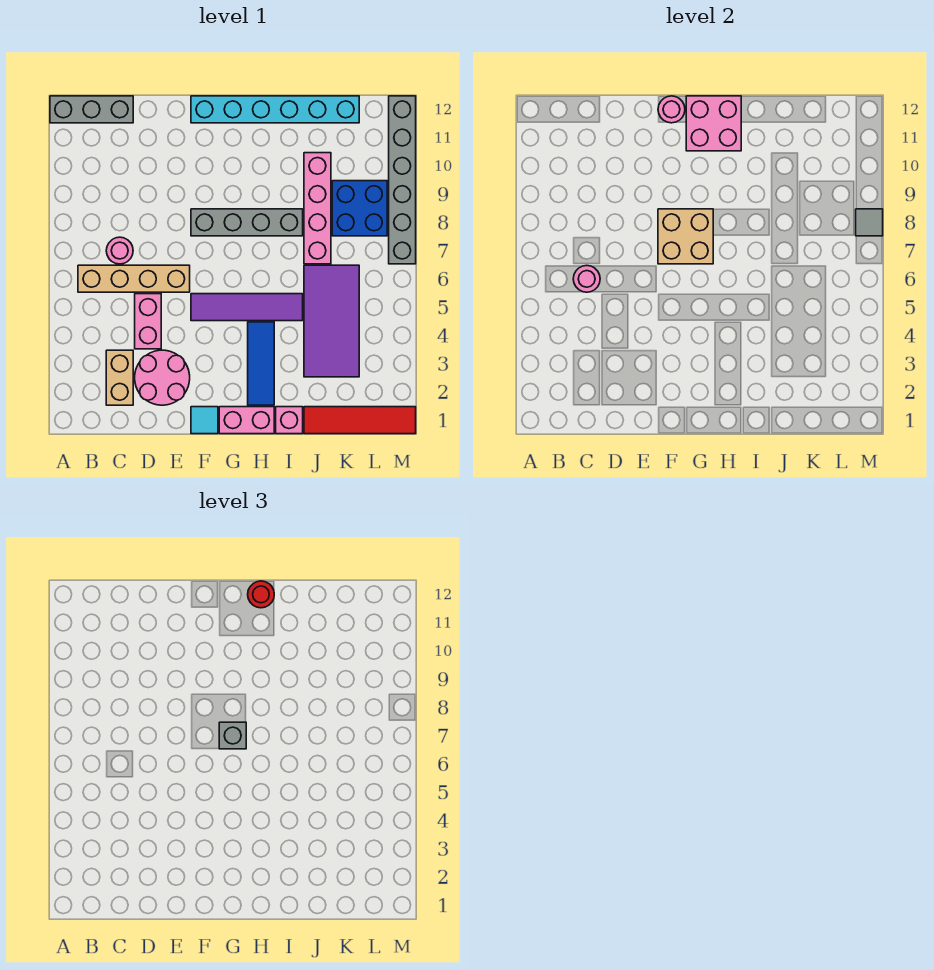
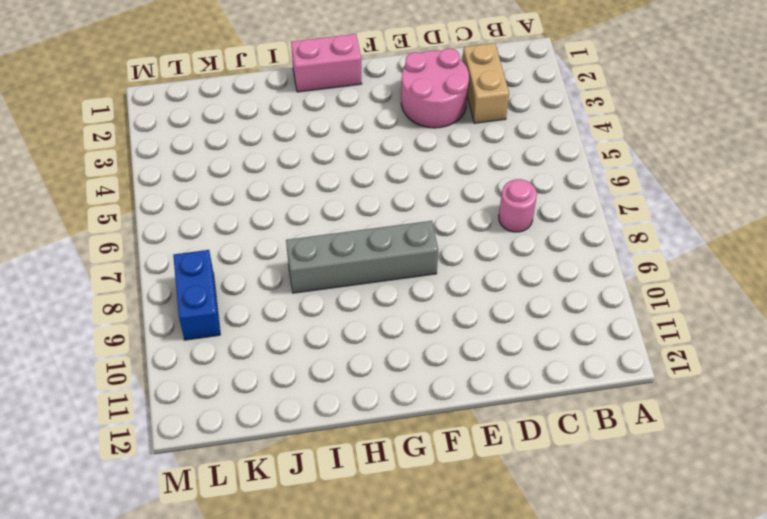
blue brick L8:L9 level 1 -> blue brick K8:L9 level 1
none -> grey brick A12:C12 level 1
none -> tan brick B6:E6 level 1
none -> pink brick D4:D5 level 1

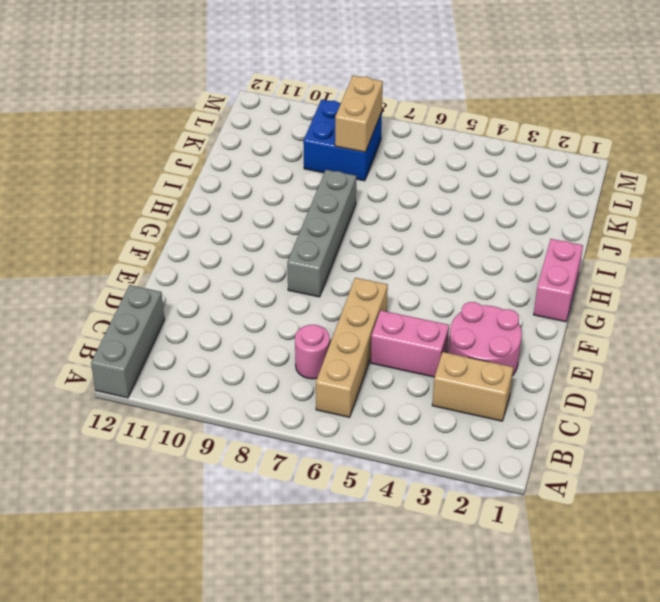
tan brick K8:L8 level 2 -> none
none -> cyan tile F1 level 1
none -> purple tile F5:I5 level 1
none -> cyan brick F12:K12 level 1

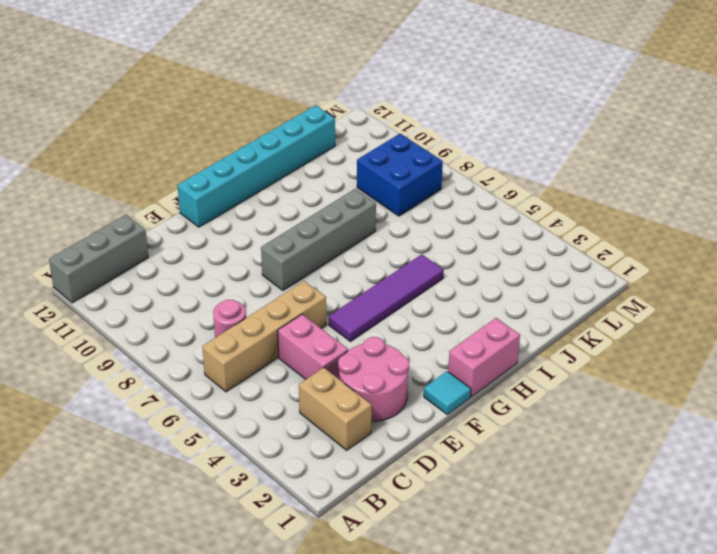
none -> blue tile H2:H4 level 1
none -> pink brick I1 level 1
none -> red tile J1:M1 level 1

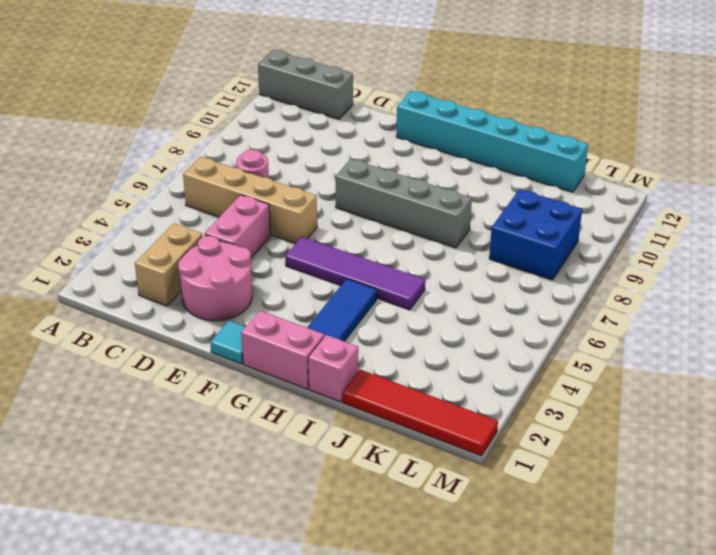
none -> purple tile J3:K6 level 1
none -> pink brick J7:J10 level 1
none -> grey brick M7:M12 level 1

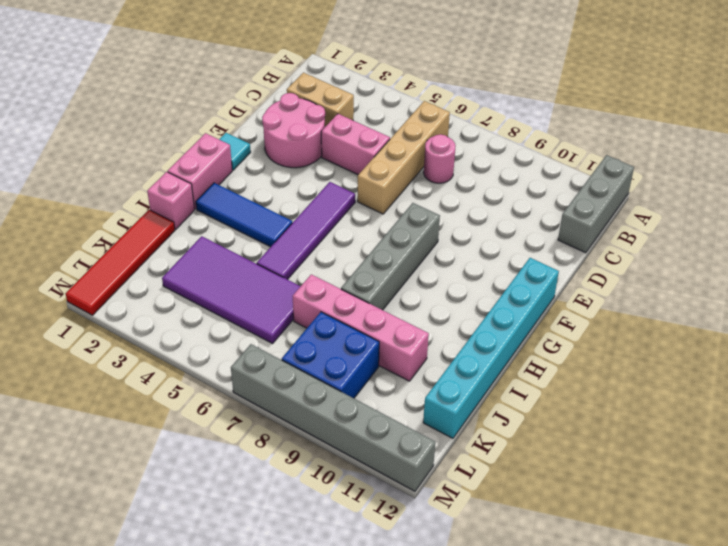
none -> pink round brick C6 level 2
none -> tan brick F7:G8 level 2
none -> pink round brick F12 level 2

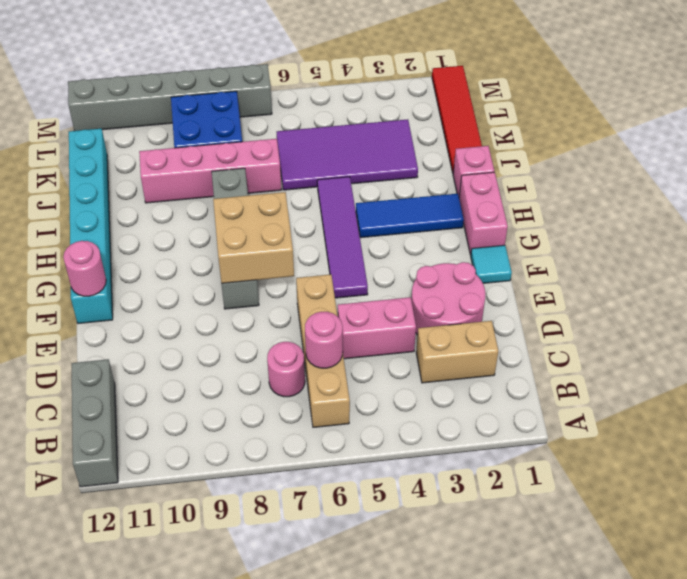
none -> pink brick G11:H12 level 2
none -> grey tile M8 level 2
none -> grey brick G7 level 3

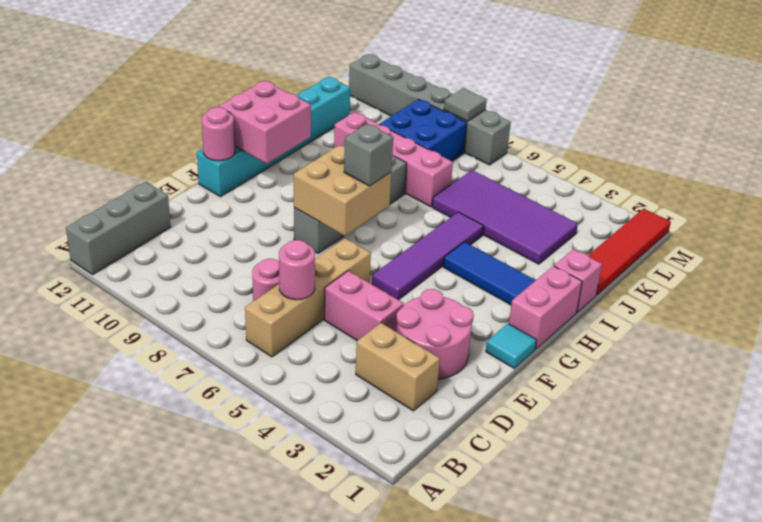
none -> red round brick H12 level 3

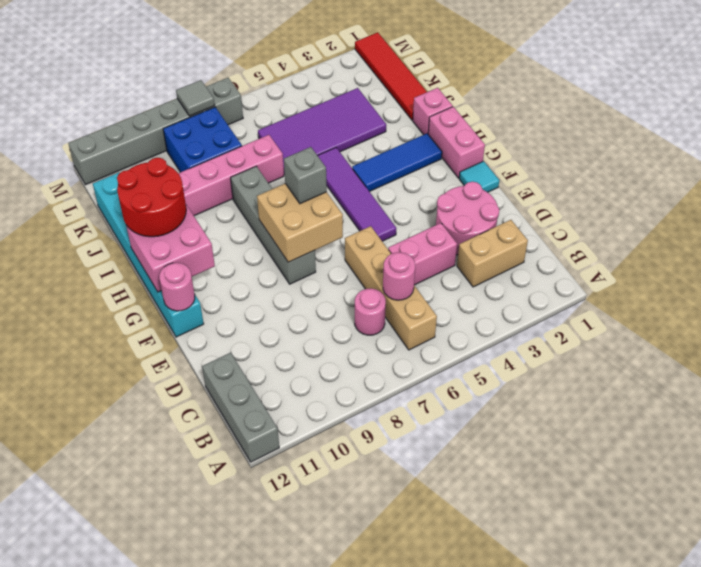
red round brick H11:I12 level 3 -> red round brick H12 level 3

